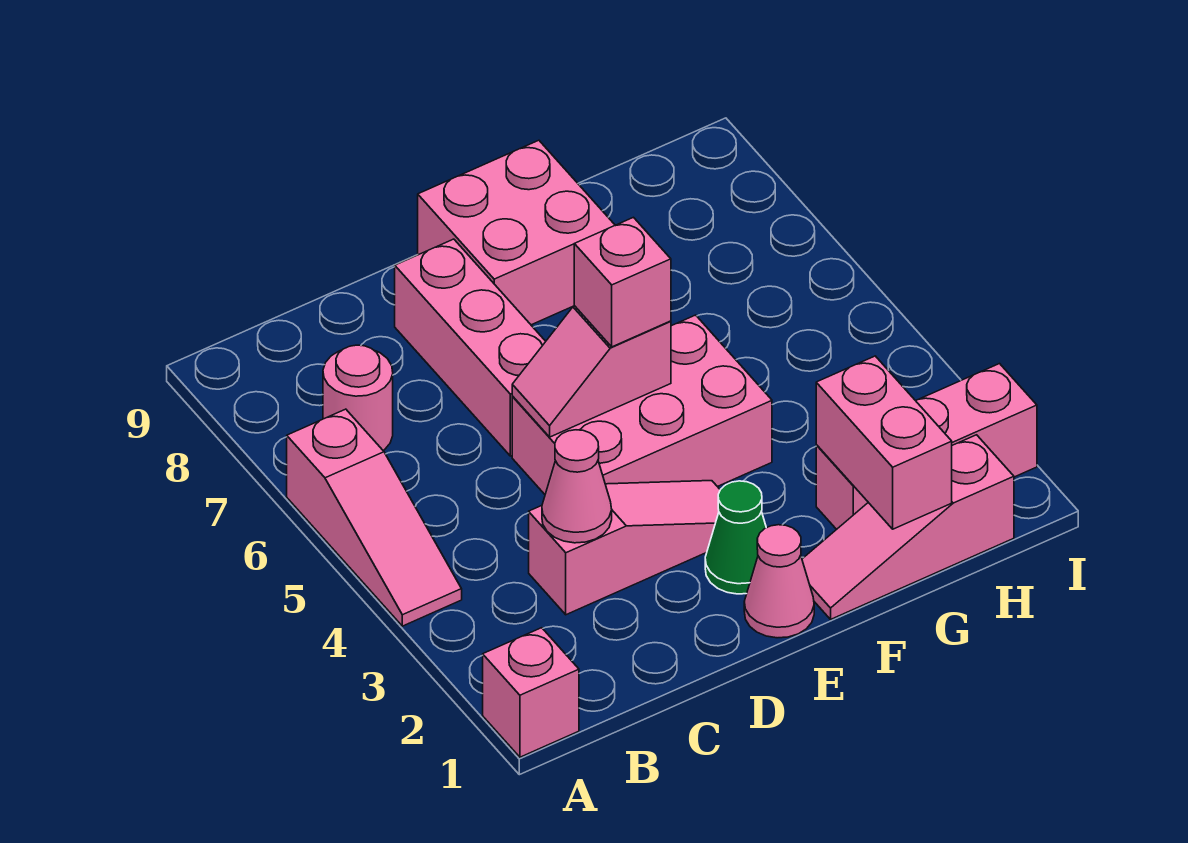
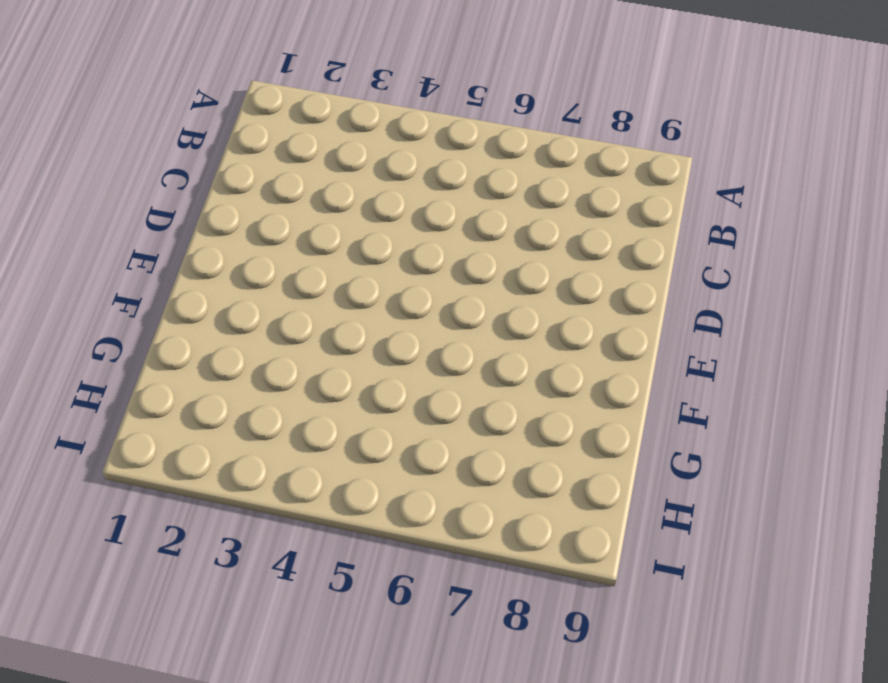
none -> pink brick A1 level 1
none -> pink slope A4:A6 level 1 top 6
none -> pink round brick B7 level 1

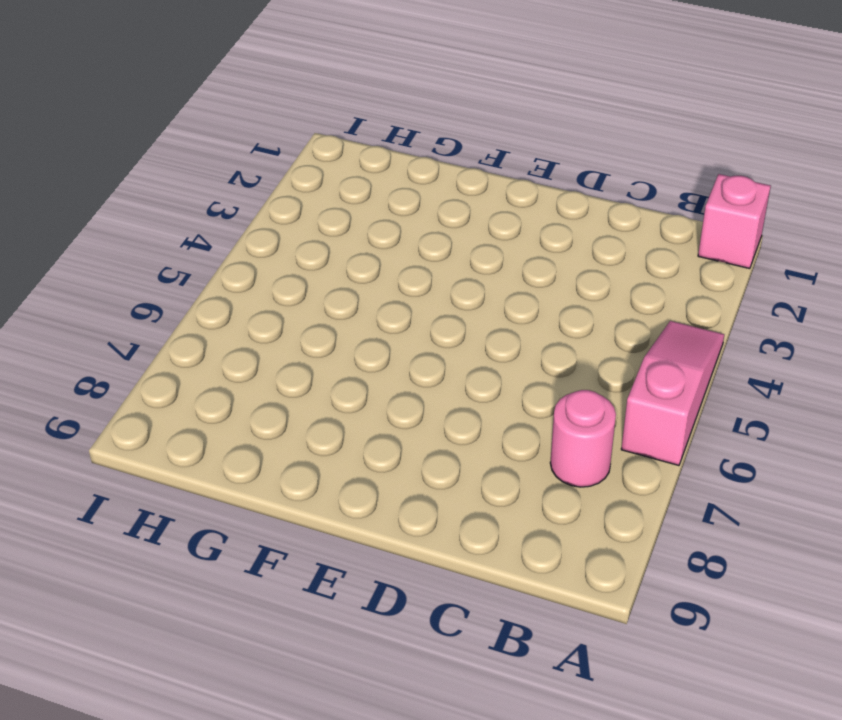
none -> pink slope C3:E3 level 1 top C
none -> pink brick D4:F5 level 1
none -> pink brick D6:D8 level 1

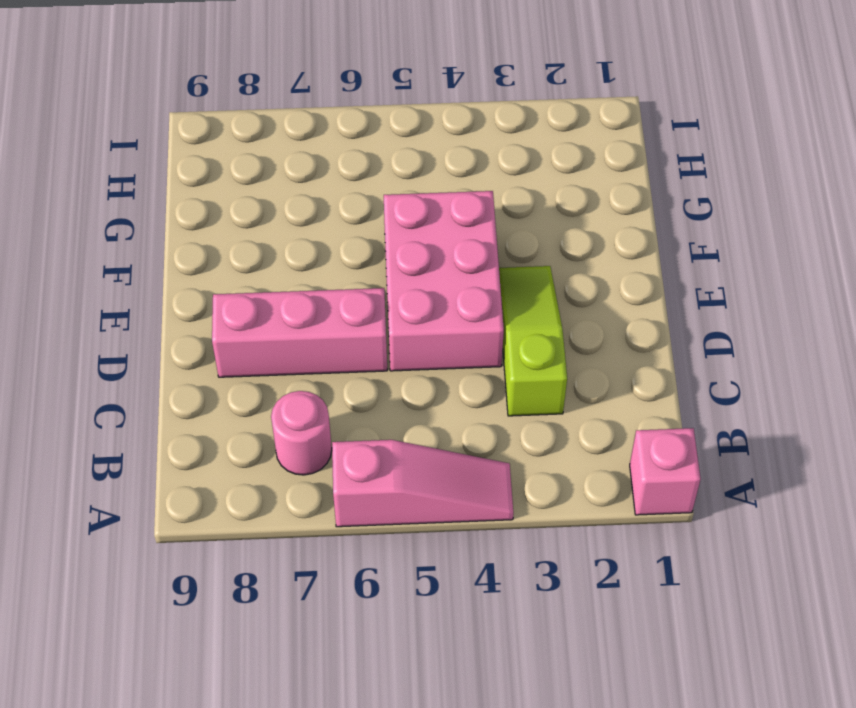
lime slope C3:E3 level 1 top C -> pink slope C3:E3 level 1 top C
none -> pink cone E1 level 1
none -> green cone E2 level 1
none -> pink brick E8:F9 level 1

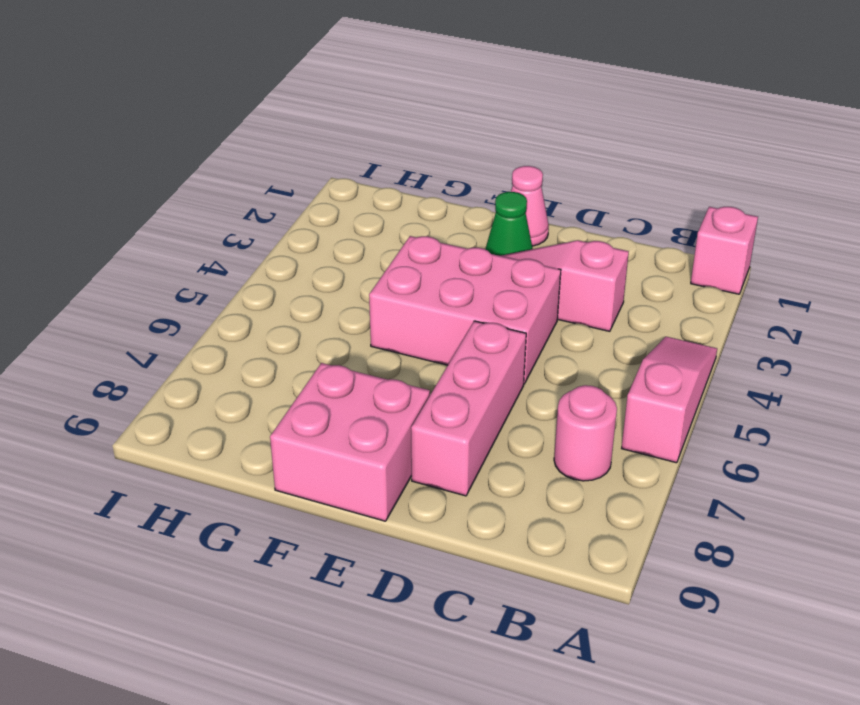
none -> pink slope F1:H1 level 1 top H
none -> pink brick G2:I2 level 1
none -> pink cone C3 level 2

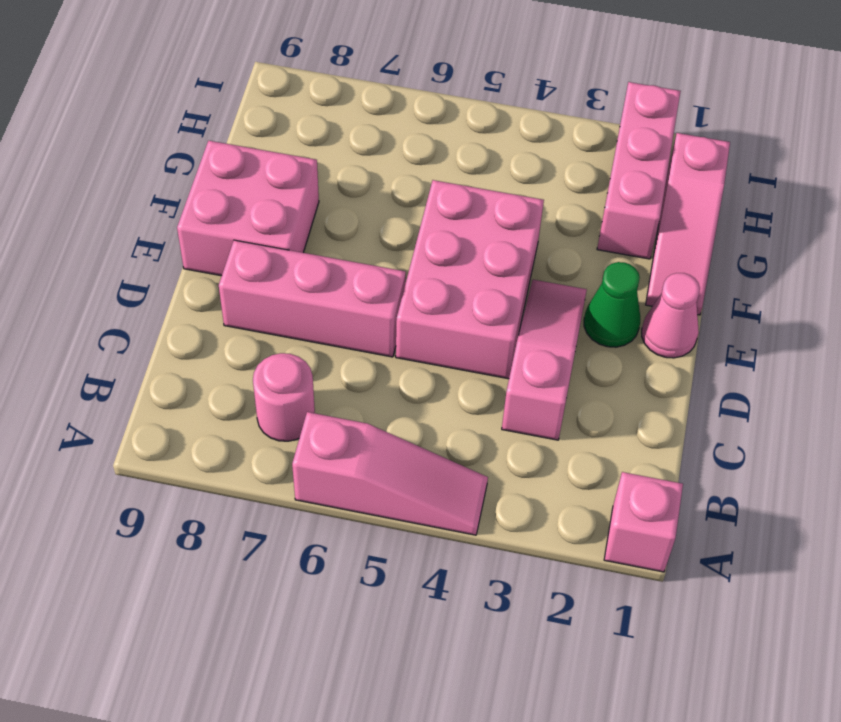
none -> pink cone C3 level 2
none -> pink slope D5:E5 level 2 top E
none -> pink brick G1:G2 level 2

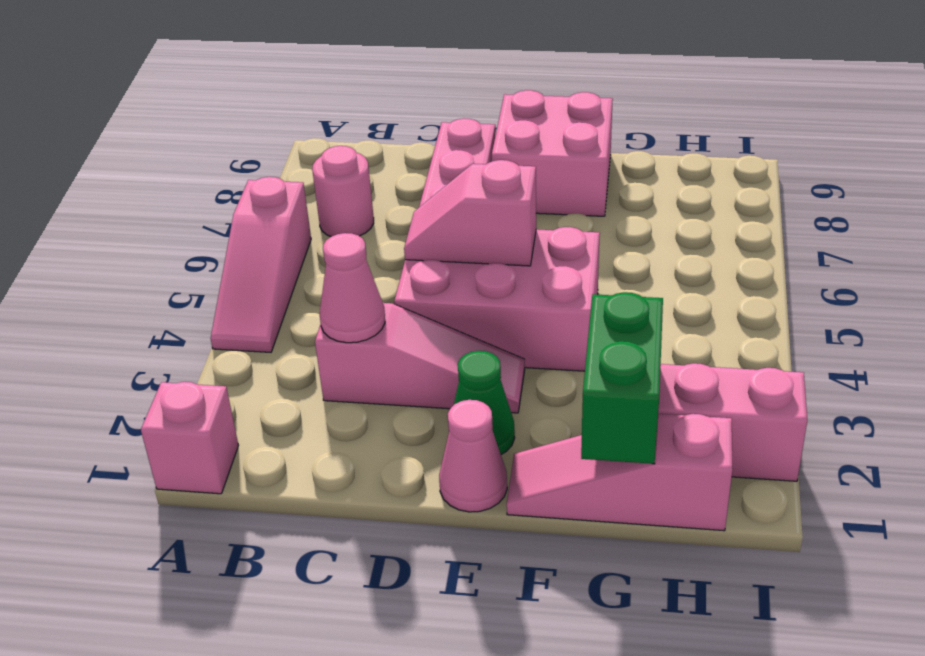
green brick G1:G2 level 2 -> pink brick G1:G2 level 2
none -> pink brick E5 level 3

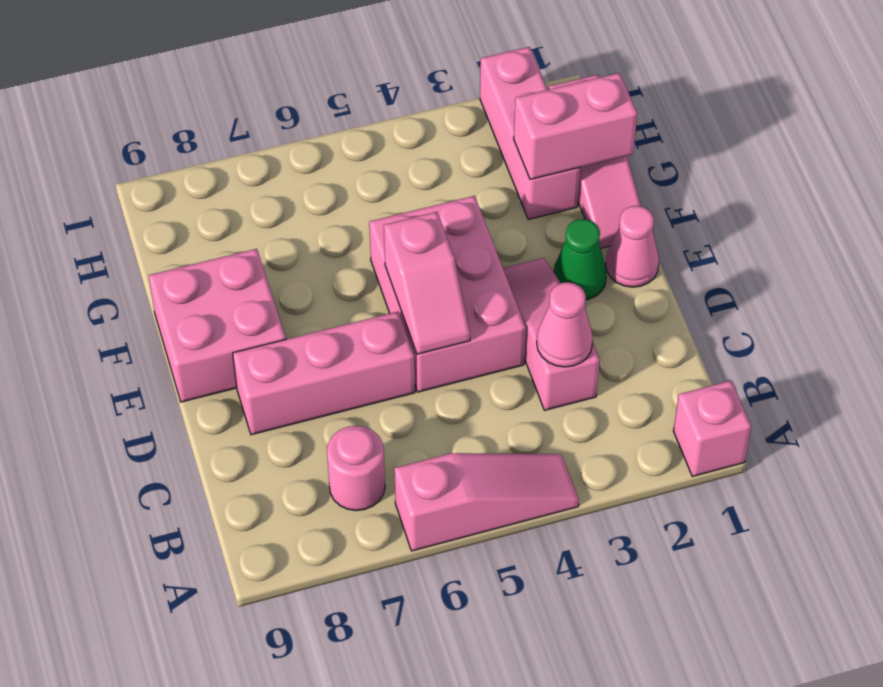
none -> pink brick E5 level 3

